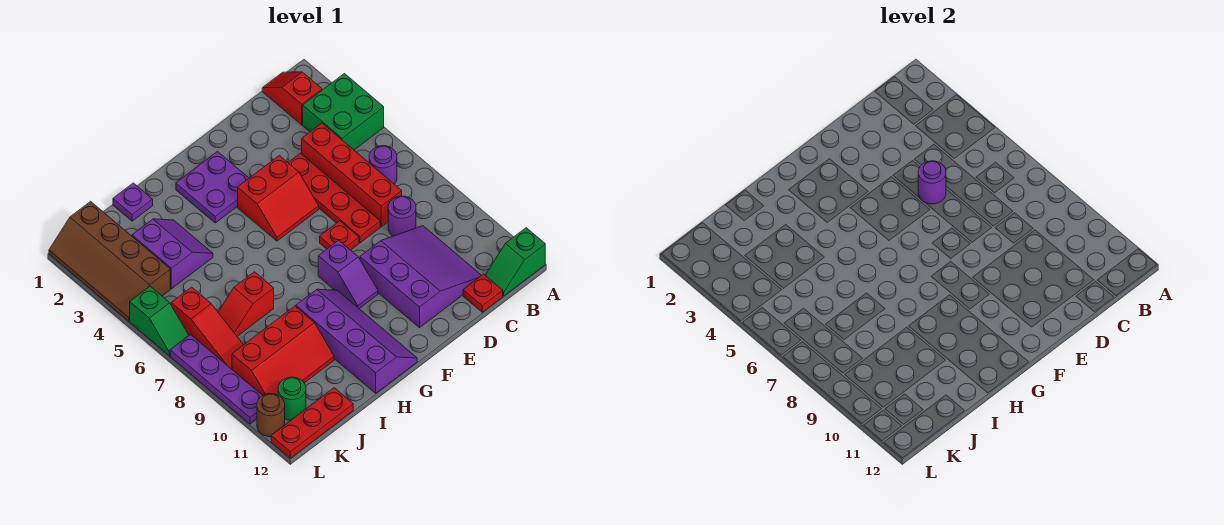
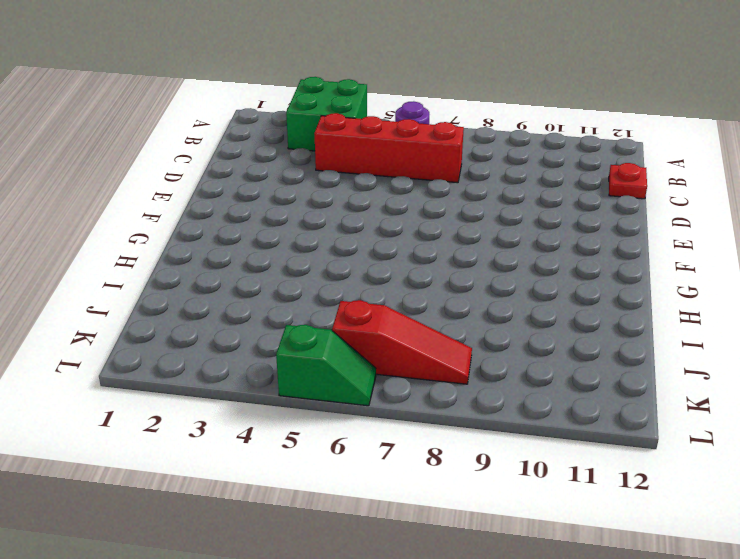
none -> green slope A12:B12 level 1 top A
none -> red slope B1:B2 level 1 top 2
none -> purple round brick C8 level 1

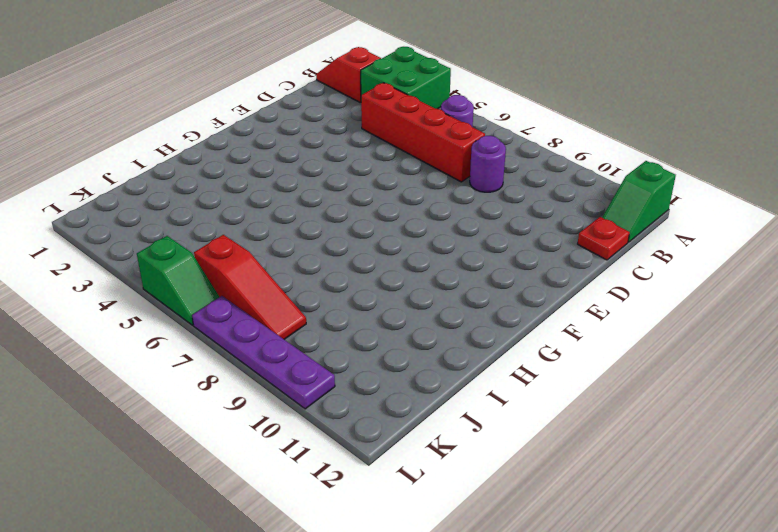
none -> purple slope C9:E11 level 1 top E
none -> red plate D4:D7 level 1
none -> red slope E4:F5 level 1 top 4

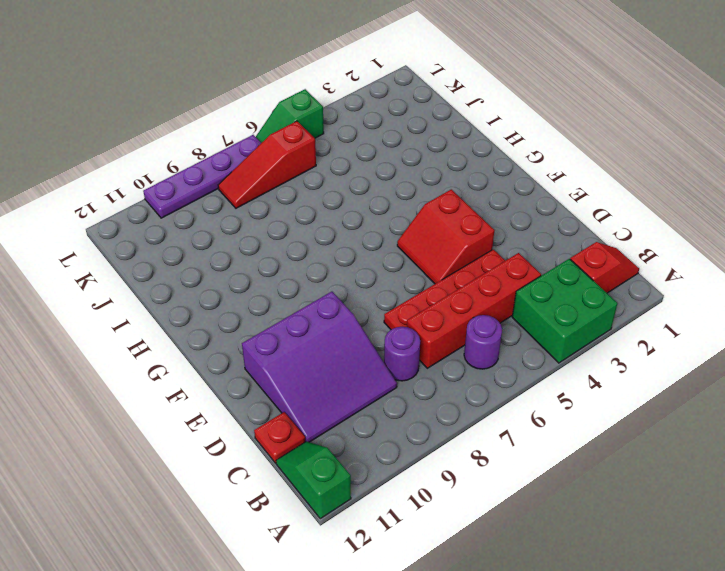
none -> red plate E7 level 1
none -> purple plate F2:G3 level 1
none -> purple slope F8:F9 level 1 top 8

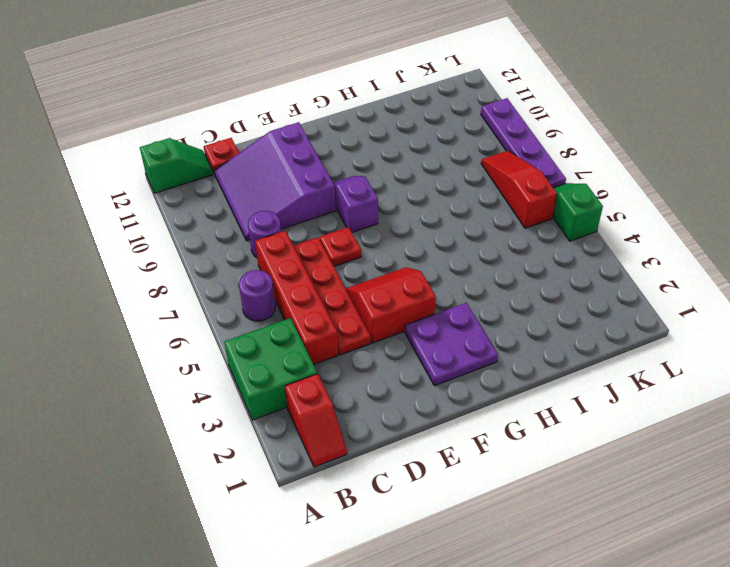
none -> purple slope G9:H12 level 1 top H
none -> purple plate I1 level 1
none -> purple slope I3:J4 level 1 top J

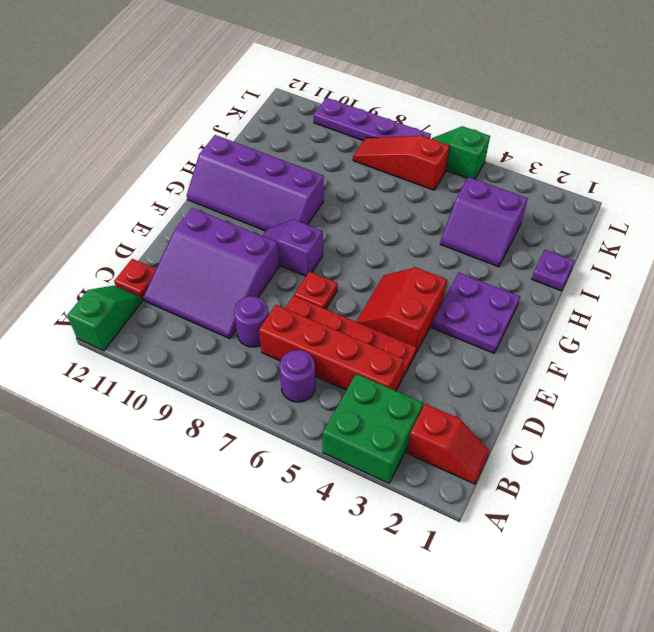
none -> red slope I7:J7 level 1 top I
none -> red slope I9:K10 level 1 top 9
none -> red plate J12:L12 level 1

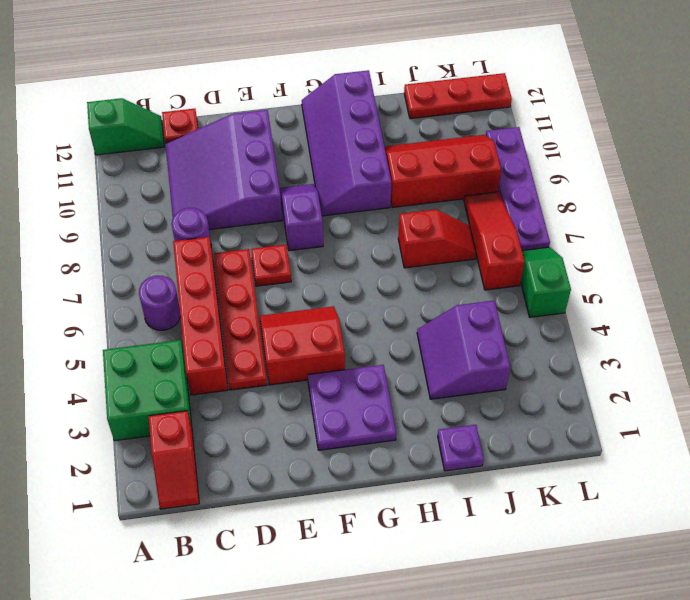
none -> brown slope K1:L4 level 1 top K
none -> green round brick K11 level 1
none -> brown round brick L11 level 1

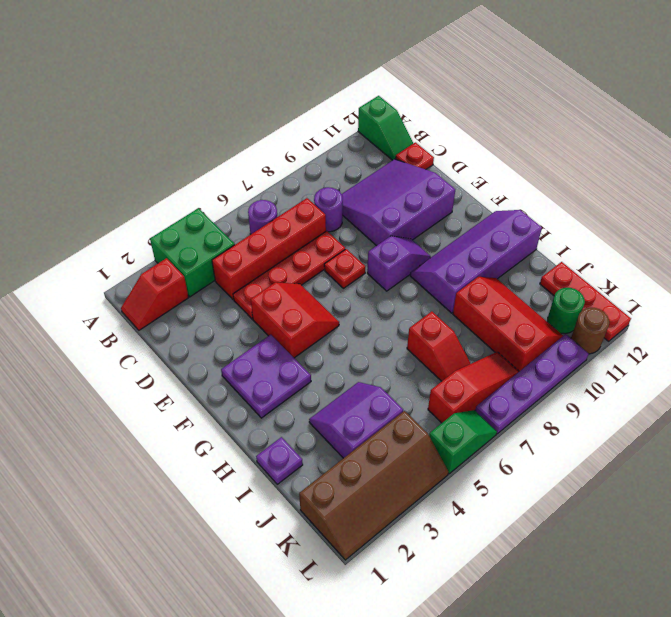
none -> purple round brick D5 level 2

